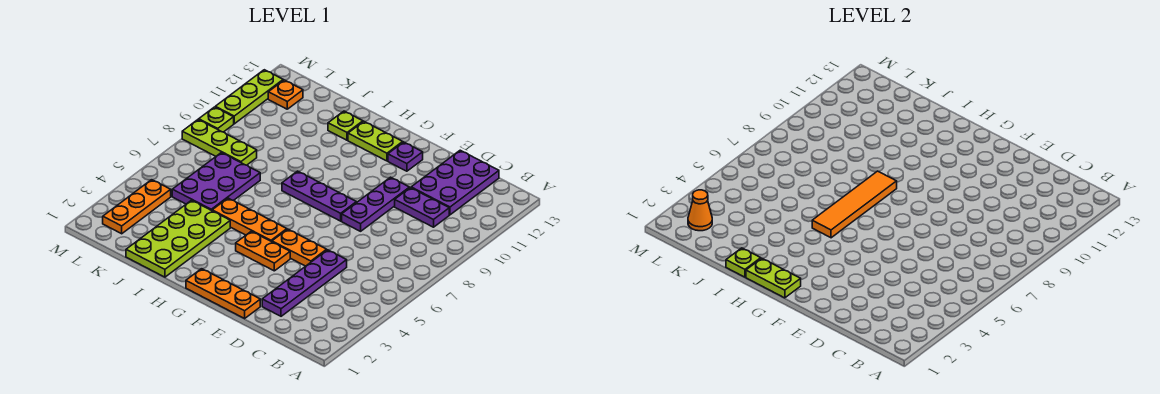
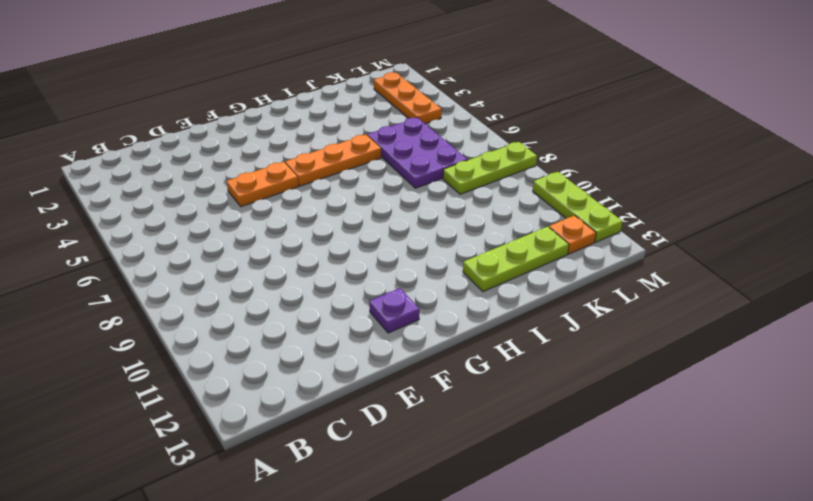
lime plate I12:K12 level 1 -> lime plate I12 level 1
none -> purple plate C10:D10 level 1
none -> purple plate C11:D13 level 1
none -> purple plate D2:D5 level 1

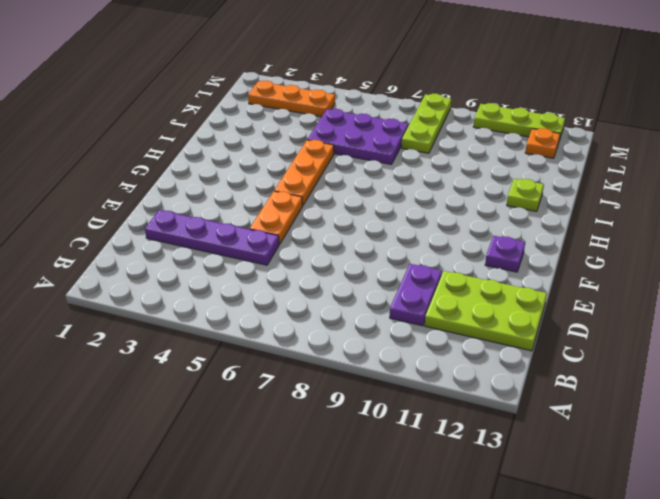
lime plate C11:D13 level 1 -> purple plate C11:D13 level 1
none -> orange plate E1:G1 level 1
none -> purple plate E8:E10 level 1
none -> orange plate F4:G4 level 1

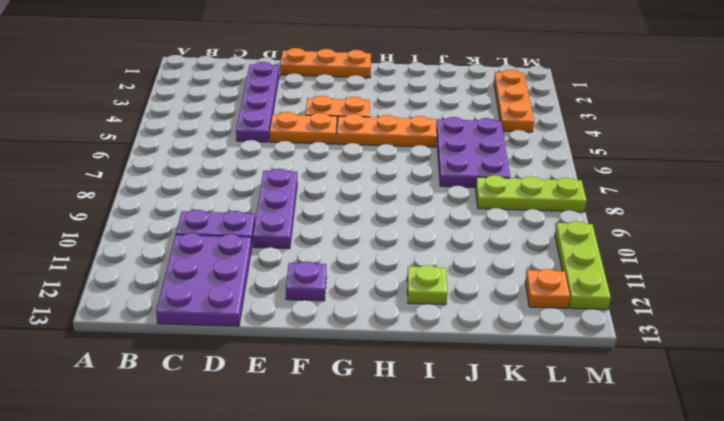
none -> purple plate F8:H8 level 1
none -> lime plate G12:H12 level 1
none -> lime plate I1:J4 level 1

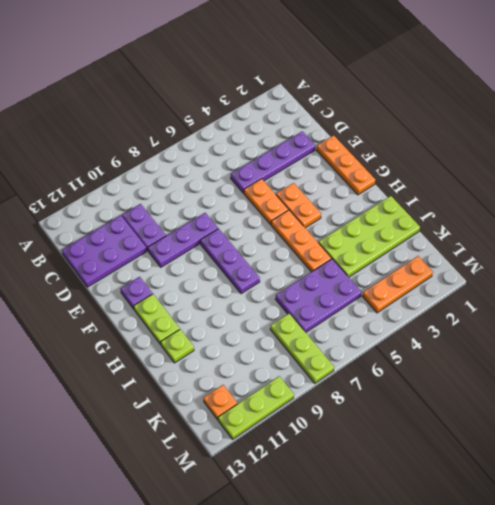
none -> lime plate M9 level 1
none -> lime plate G1:H1 level 2
none -> orange tile H5:H8 level 2

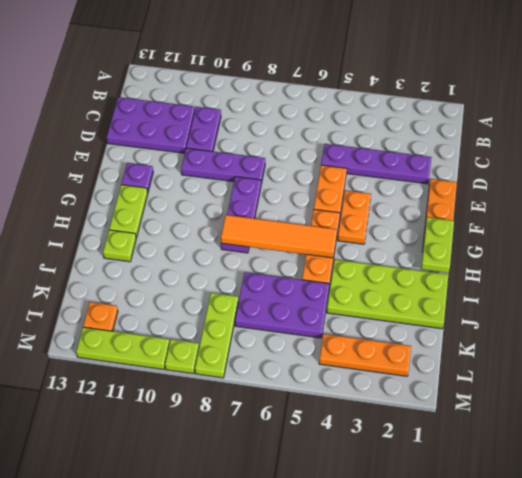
none -> lime plate I1 level 2
none -> orange cone L2 level 2

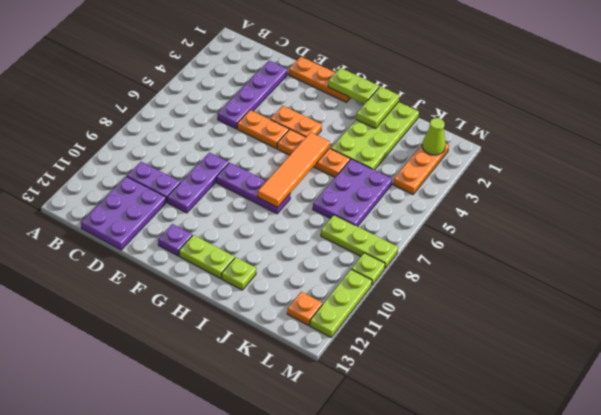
lime plate I1:I2 level 2 -> lime plate I1 level 2
lime cone L2 level 2 -> orange cone L2 level 2

